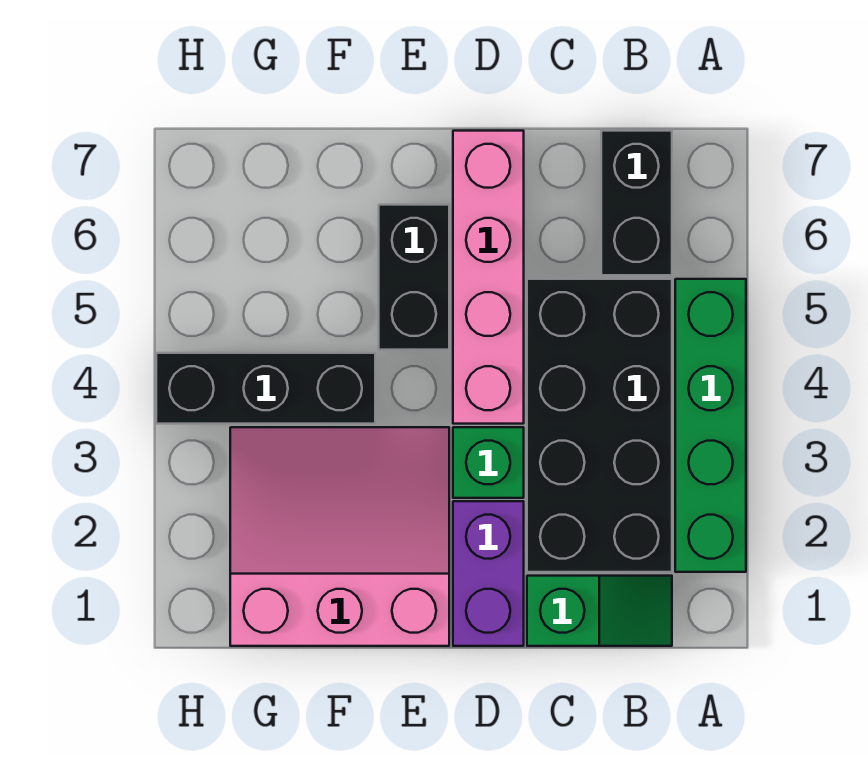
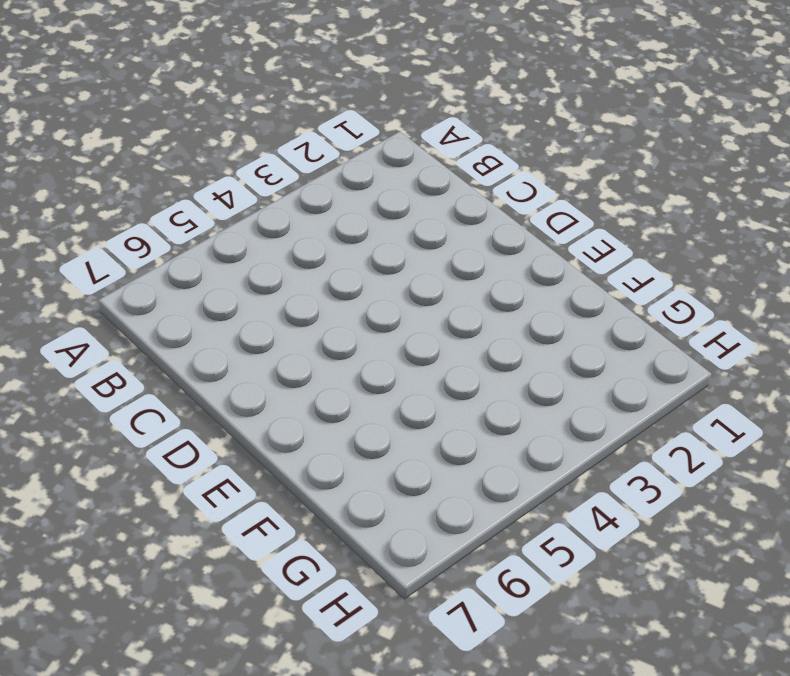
none -> green brick A2:A5 level 1
none -> green slope B1:C1 level 1 top C

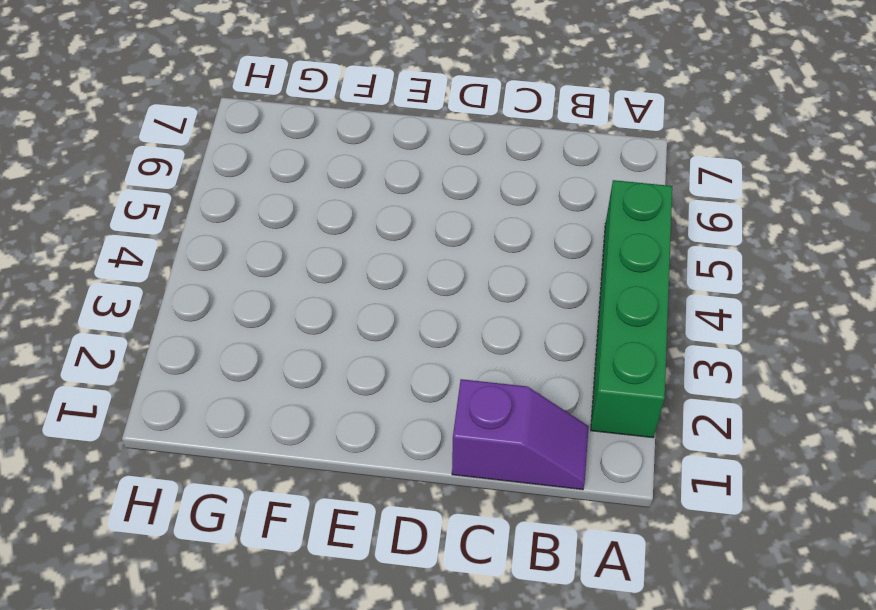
purple slope B1:C1 level 1 top C -> green slope B1:C1 level 1 top C
none -> black brick B2:C5 level 1
none -> black brick B6:B7 level 1

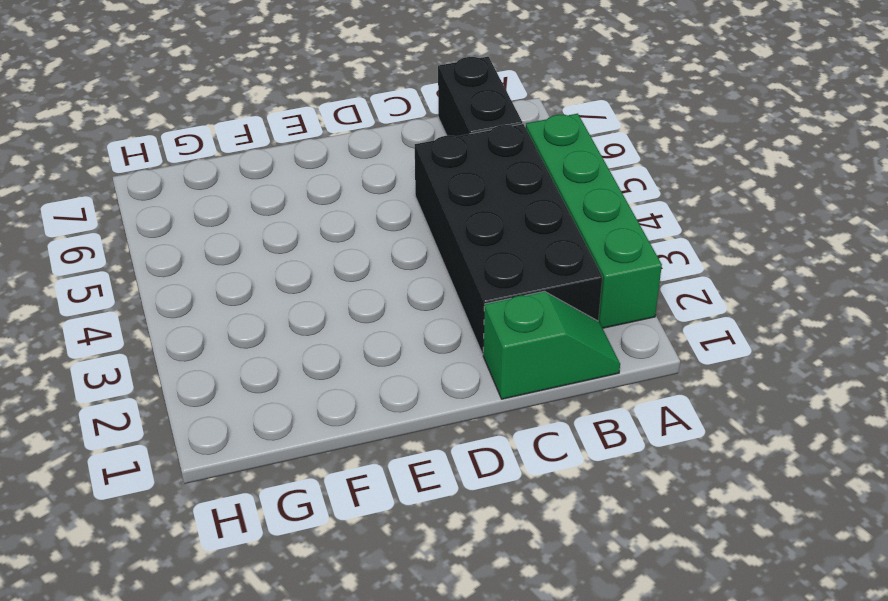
none -> purple brick D1:D2 level 1
none -> green brick D3 level 1

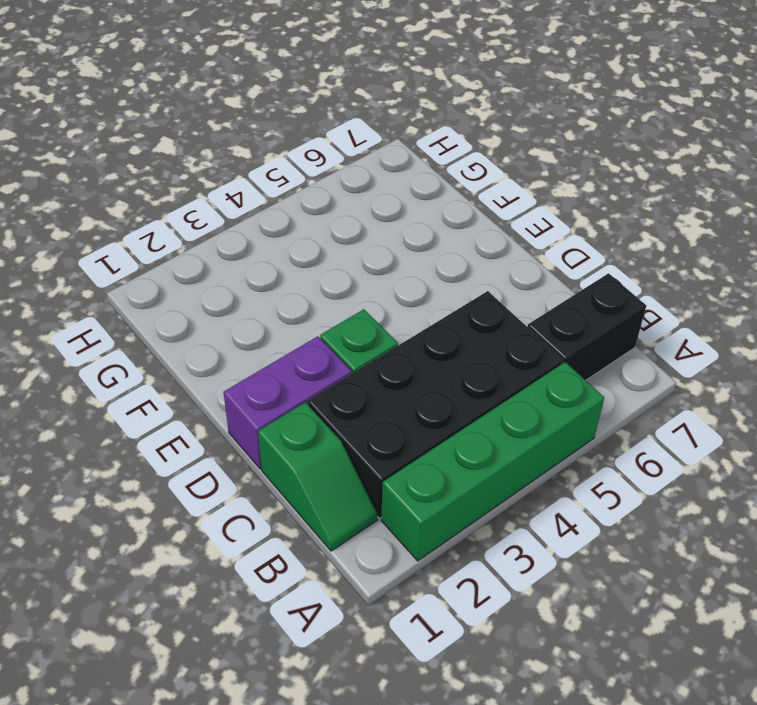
none -> pink brick D4:D7 level 1
none -> pink slope E1:G3 level 1 top 1

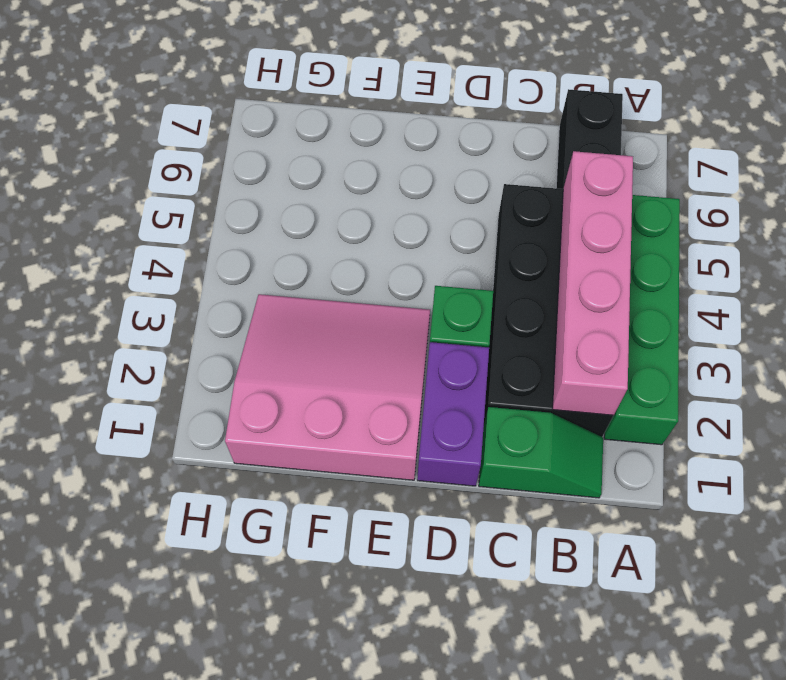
pink brick B2:B5 level 2 -> pink brick D4:D7 level 1
none -> black brick E5:E6 level 1
none -> black brick F4:H4 level 1

